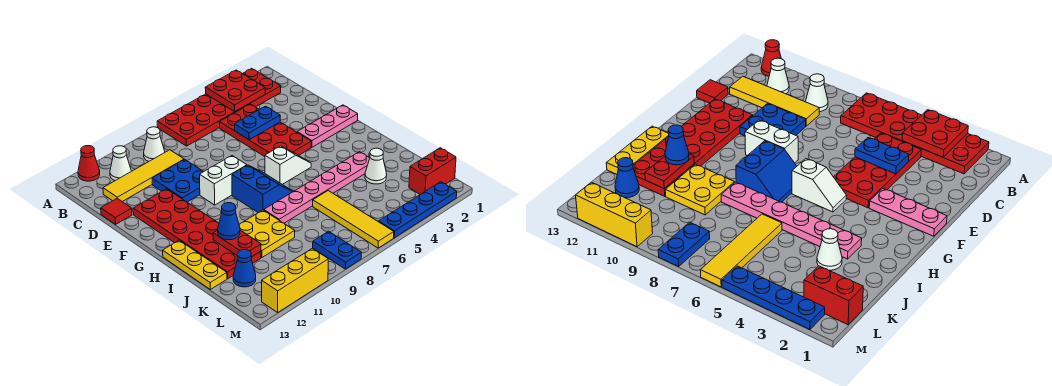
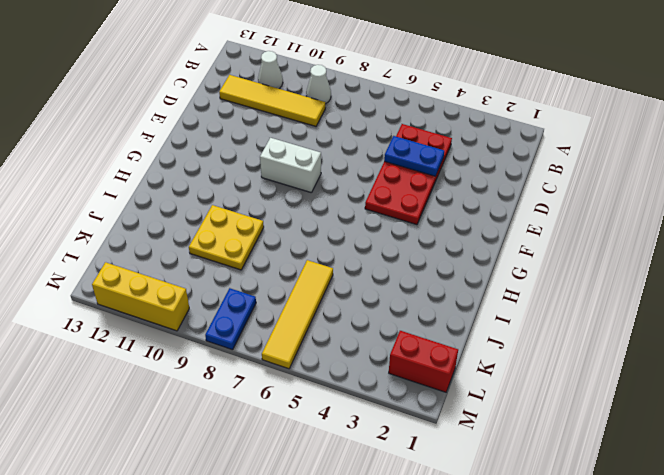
none -> red plate A2:B7 level 1
none -> red cone A12 level 1
none -> blue plate D9:E10 level 1

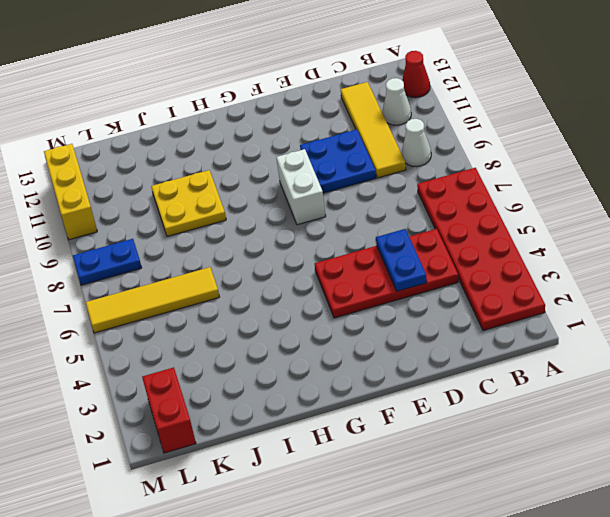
none -> red tile D13 level 1
none -> red plate E11:J12 level 1
none -> pink plate F1:F3 level 1

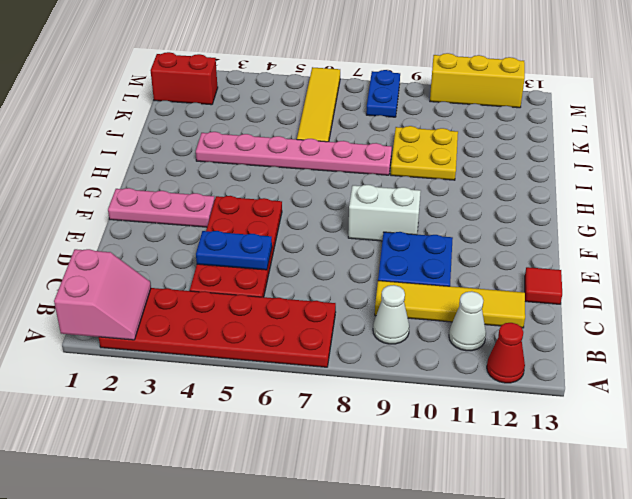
pink slope A1:B2 level 2 top 1 -> none
none -> red plate E11:J12 level 1
none -> white slope G5:G6 level 1 top 6
none -> blue slope G7:H8 level 1 top 8

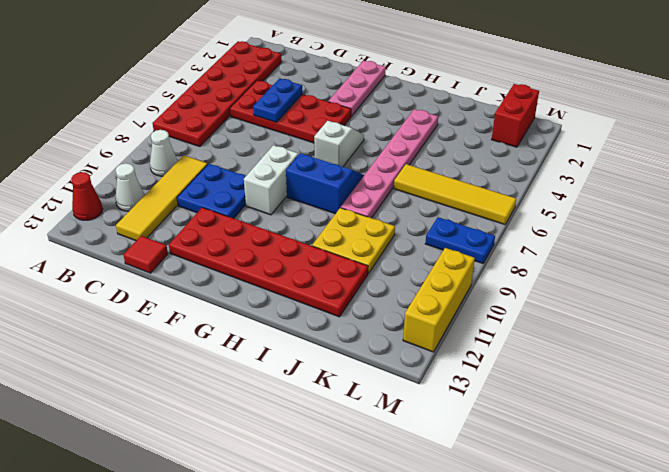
none -> yellow plate H13:J13 level 1
none -> white cone J3 level 1
none -> blue cone K12 level 1

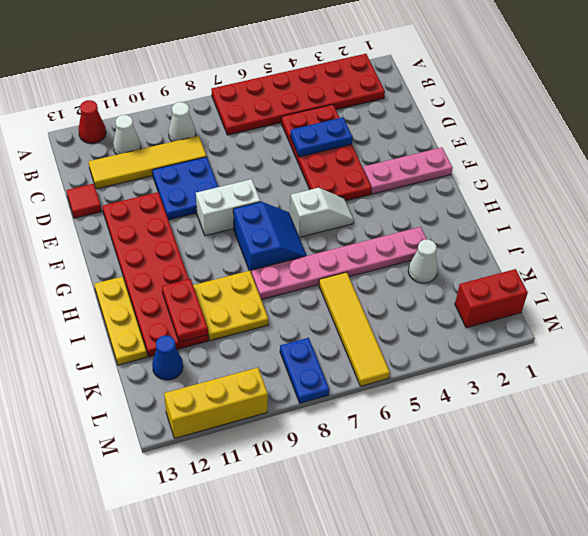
none -> blue plate M2:M5 level 1
none -> red plate A3:B4 level 2
none -> blue cone I11 level 3

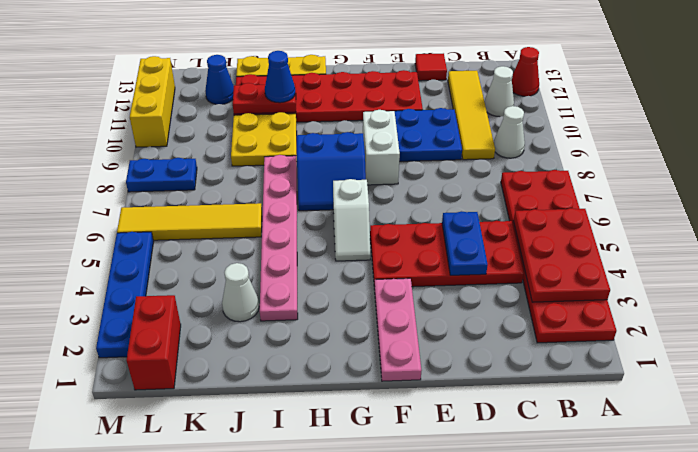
red plate A3:B5 level 2 -> red plate A3:B4 level 2

